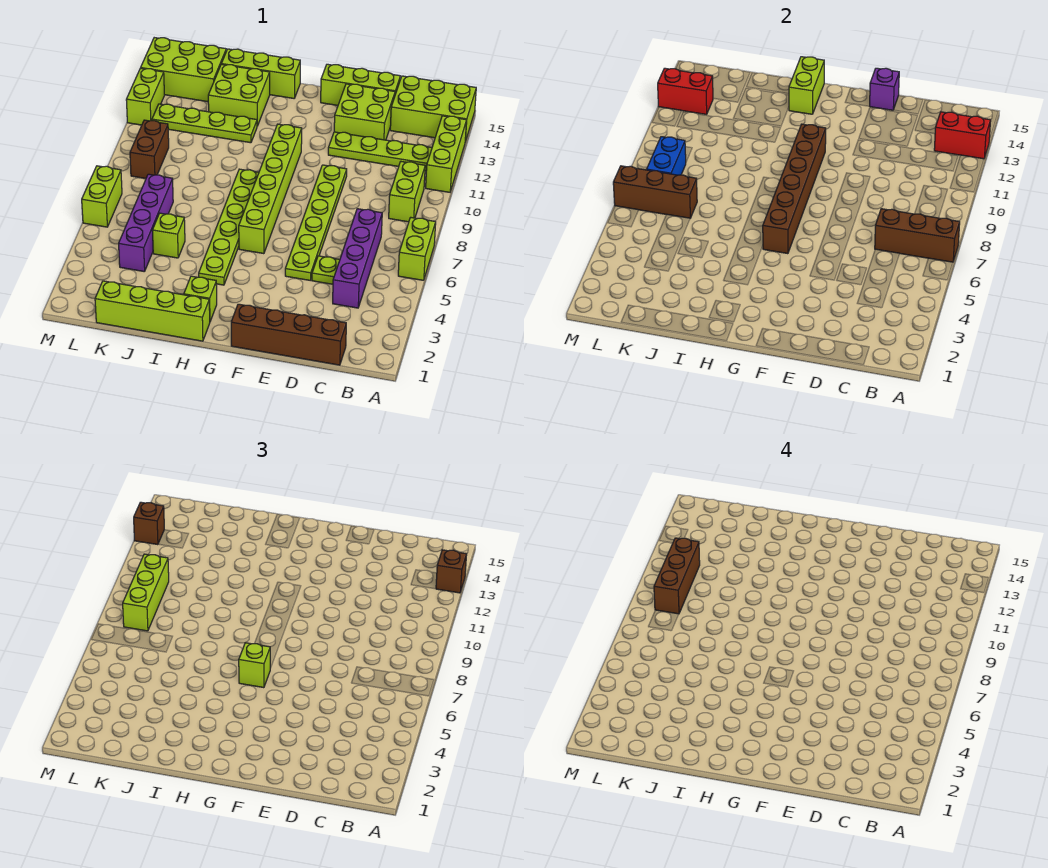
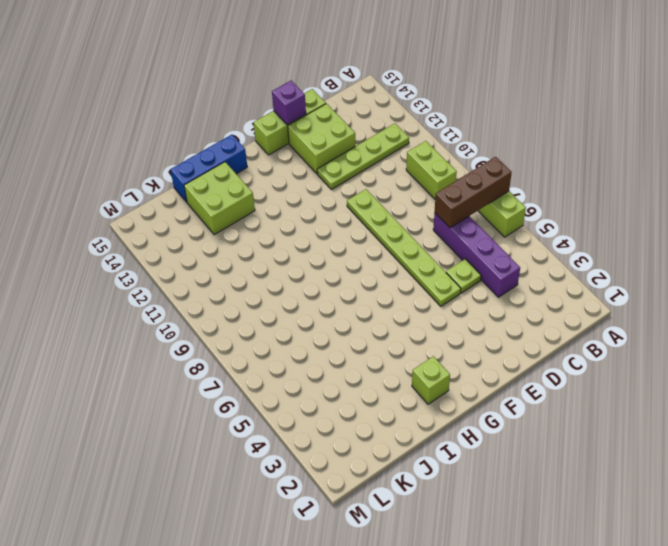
blue brick H15:J15 level 1 -> lime brick H15:J15 level 1
none -> lime brick A11:A13 level 1
none -> lime brick A14:C15 level 1
none -> brown brick C1:F1 level 1
none -> lime brick G6:G11 level 1

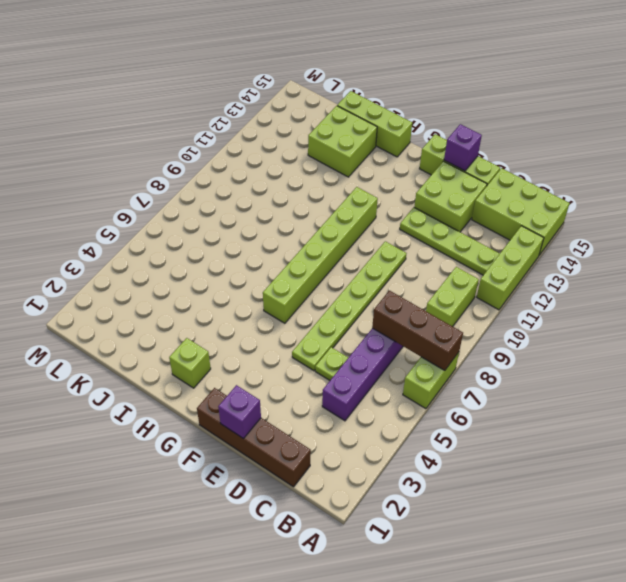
purple brick E1 level 2 -> none
none -> lime brick H1:K1 level 1
none -> lime plate H4:H9 level 1
none -> lime plate I12:L12 level 1
none -> lime brick J5 level 1

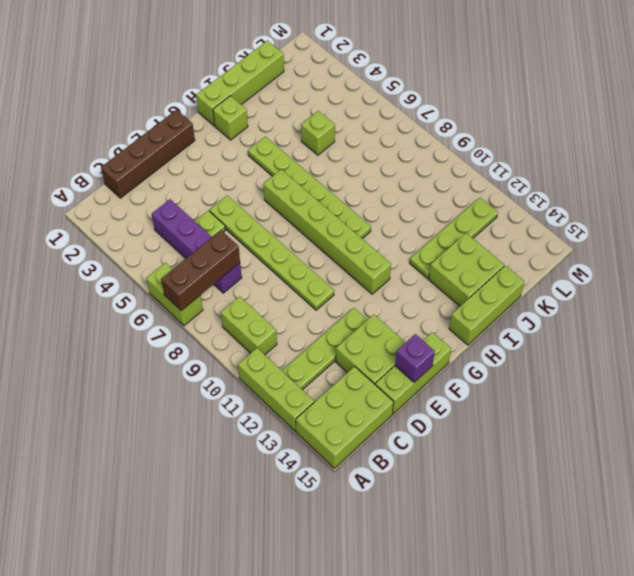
none -> purple brick K4:K7 level 1
none -> lime brick K14:M15 level 1
none -> brown brick L9:L10 level 1
none -> lime brick M6:M7 level 1

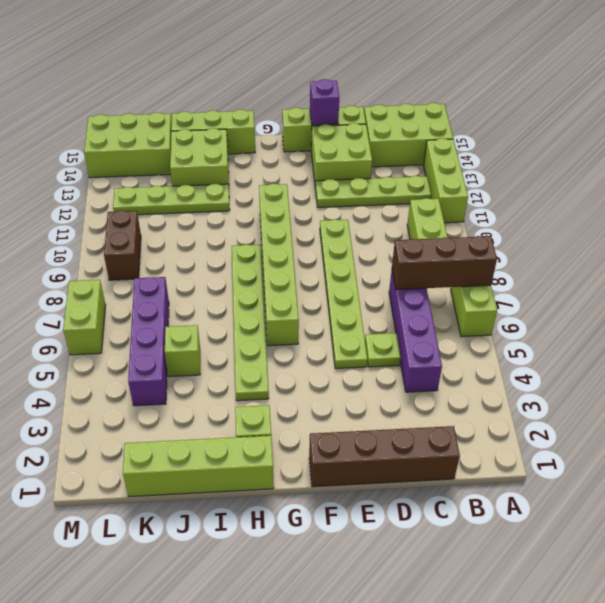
none -> lime brick M12:M13 level 1
none -> red brick A13:B13 level 2
none -> brown brick G6:G11 level 2
none -> lime brick H14:H15 level 2

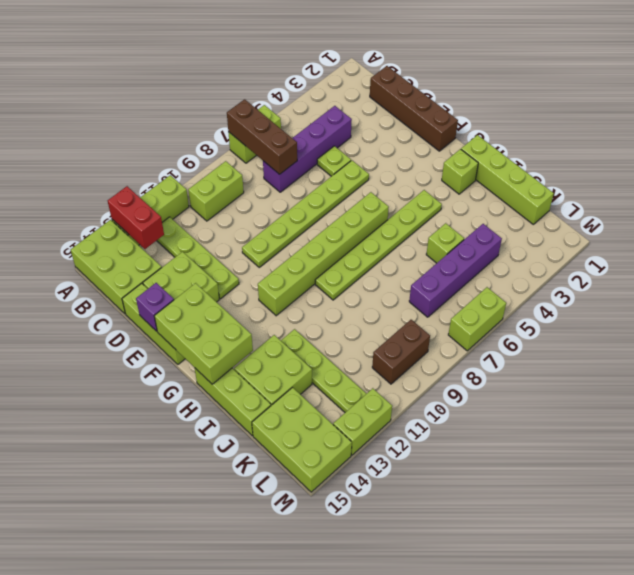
lime brick F14:H15 level 2 -> lime brick H14:H15 level 2
none -> brown brick G6:G11 level 2
none -> brown brick K7:M7 level 2
none -> blue brick L8:L9 level 2
none -> red brick L13:M13 level 2

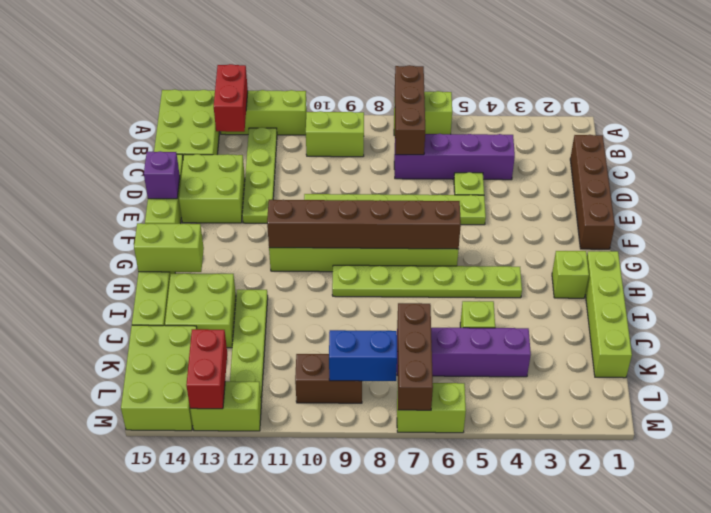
none -> brown brick A13 level 3
none -> lime brick G6 level 3
none -> lime brick L8:L10 level 3
none -> brown brick M13 level 3

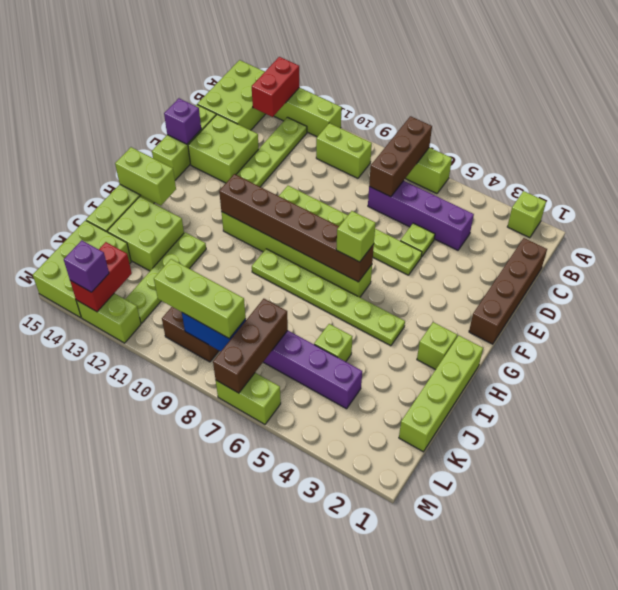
lime brick A2 level 1 -> none
purple brick M13 level 3 -> brown brick M13 level 3
none -> brown brick A13 level 3
none -> brown brick L9:L11 level 4

